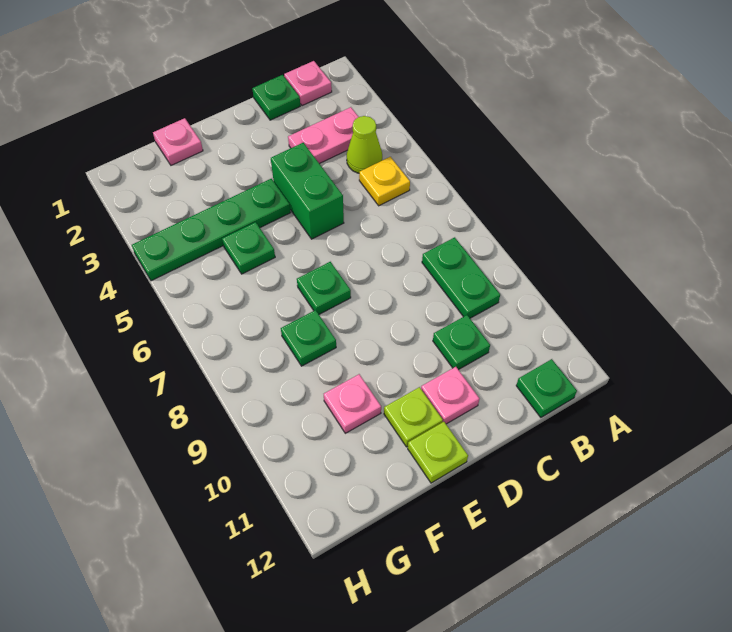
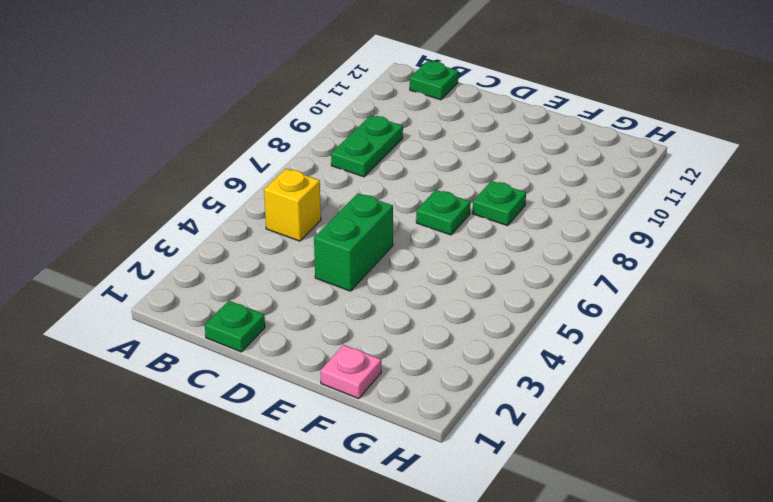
yellow brick B5 level 1 -> yellow plate B5 level 1
none -> pink plate B1 level 1
none -> pink plate B3:C3 level 1
none -> lime cone B4 level 1

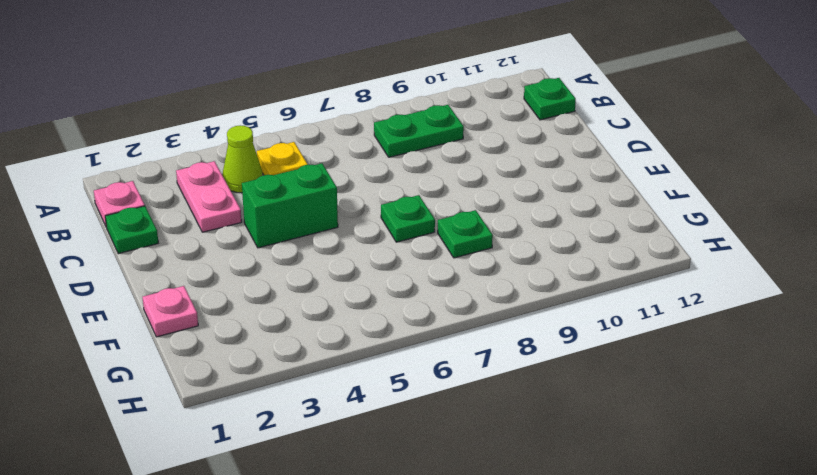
none -> green plate C10 level 1
none -> pink plate D11 level 1
none -> green plate E4:H4 level 1

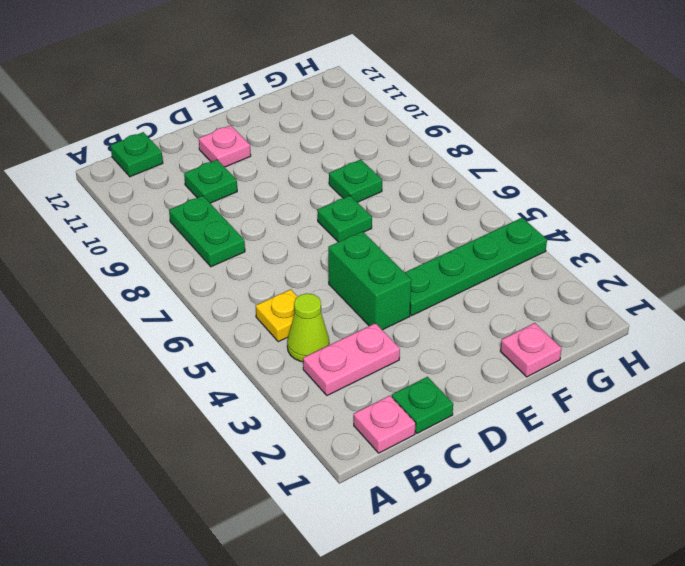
none -> lime plate E11 level 1
none -> lime plate E12 level 1
none -> green plate F5 level 1

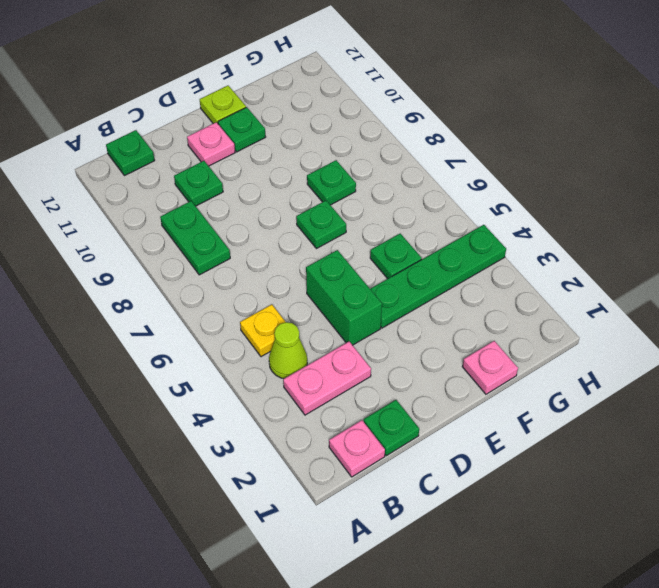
green plate E11 level 1 -> lime plate E11 level 1
none -> pink plate F10 level 1

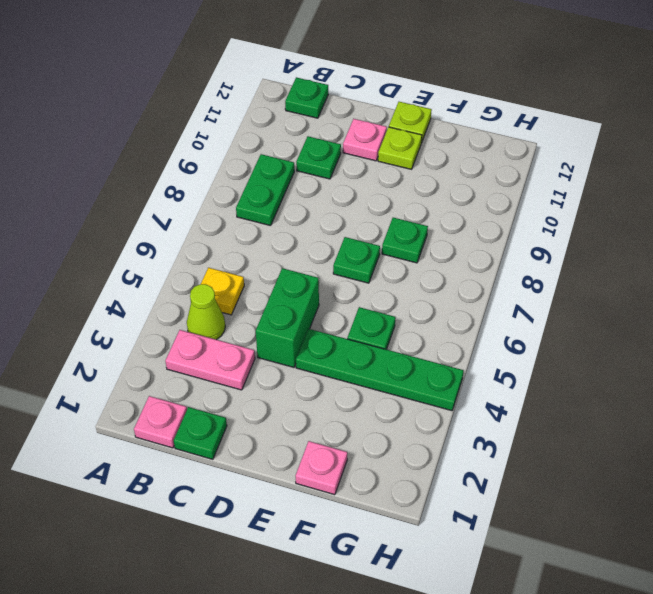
none -> pink plate F10 level 1

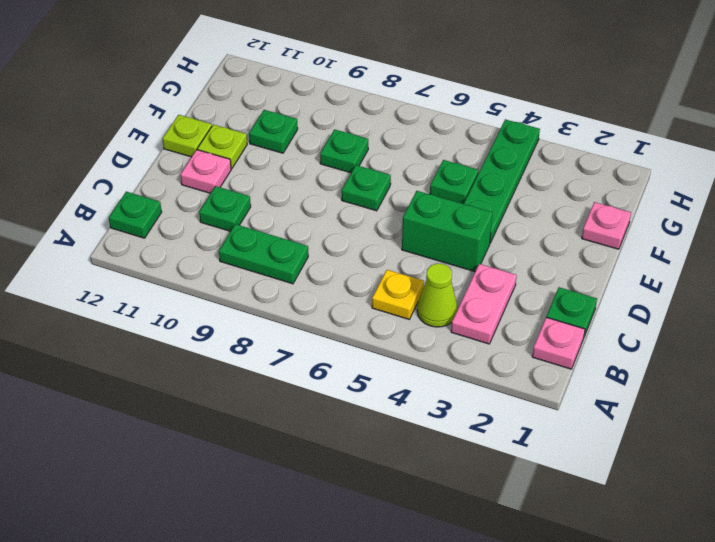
green plate F10 level 1 -> pink plate F10 level 1

